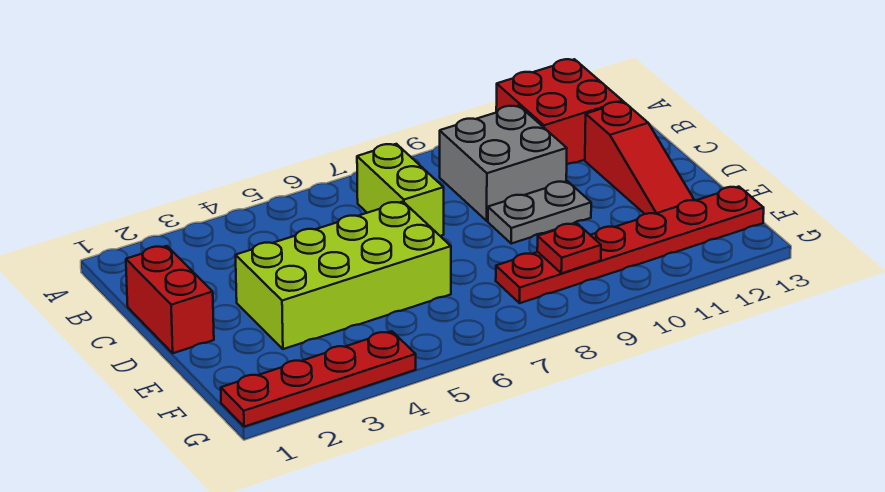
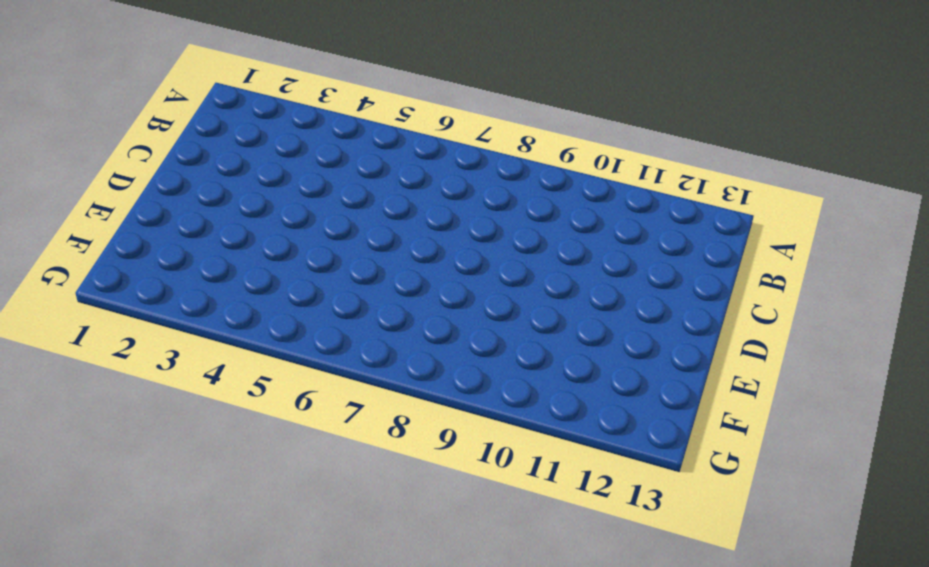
none -> red brick A11:B12 level 1
none -> lime brick B7:C7 level 1

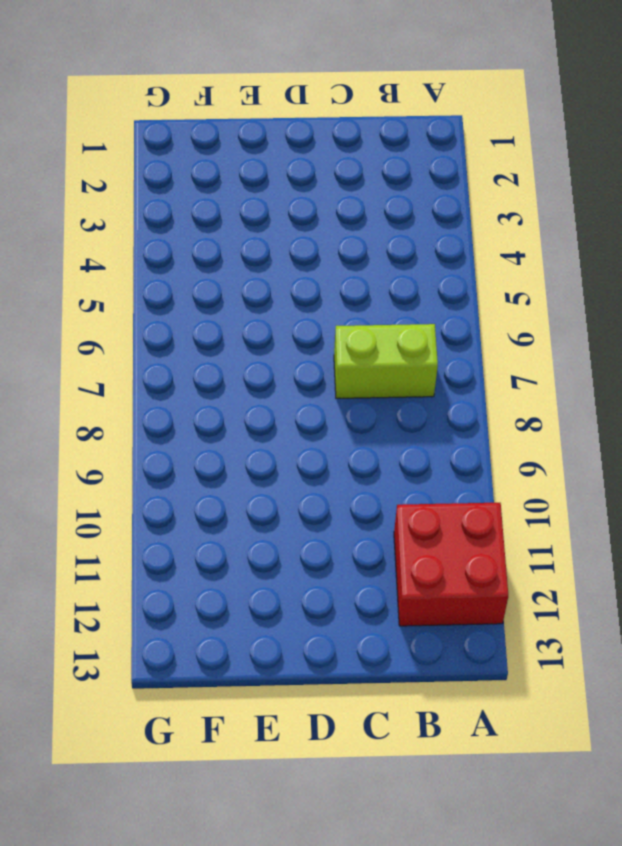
none -> grey brick B9:C10 level 1
none -> red brick C1:D1 level 1

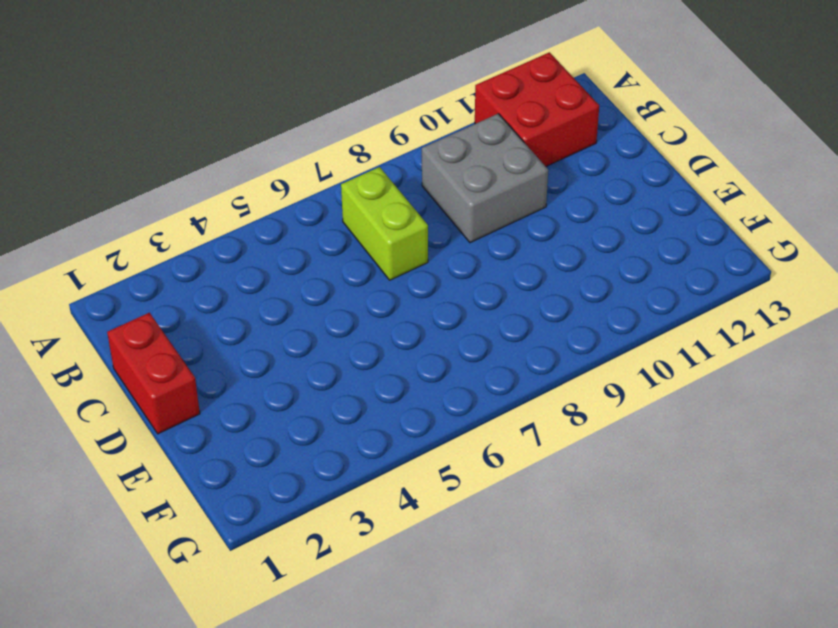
none -> red slope C12:E12 level 1 top C
none -> lime brick D3:E6 level 1

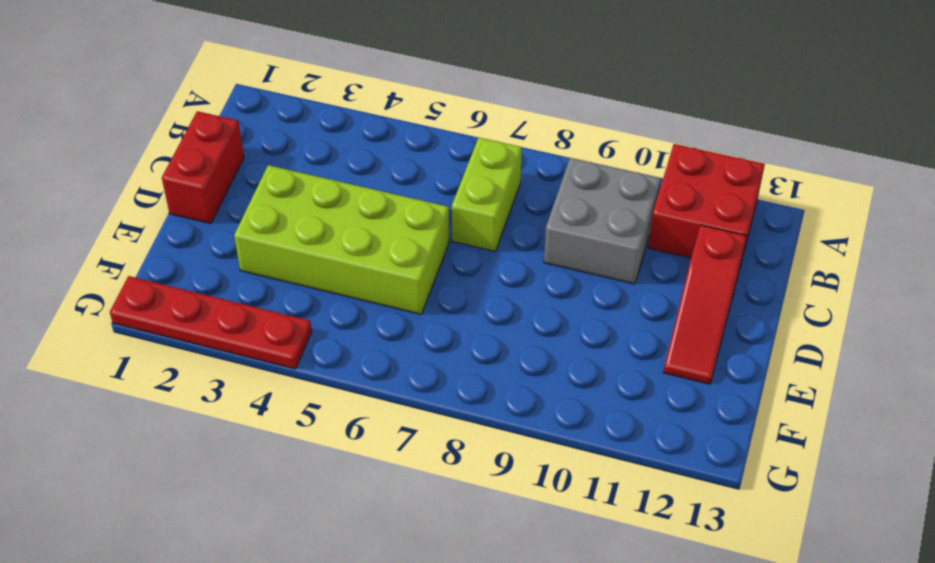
none -> grey plate D9:D10 level 1
none -> red plate F8:F13 level 1

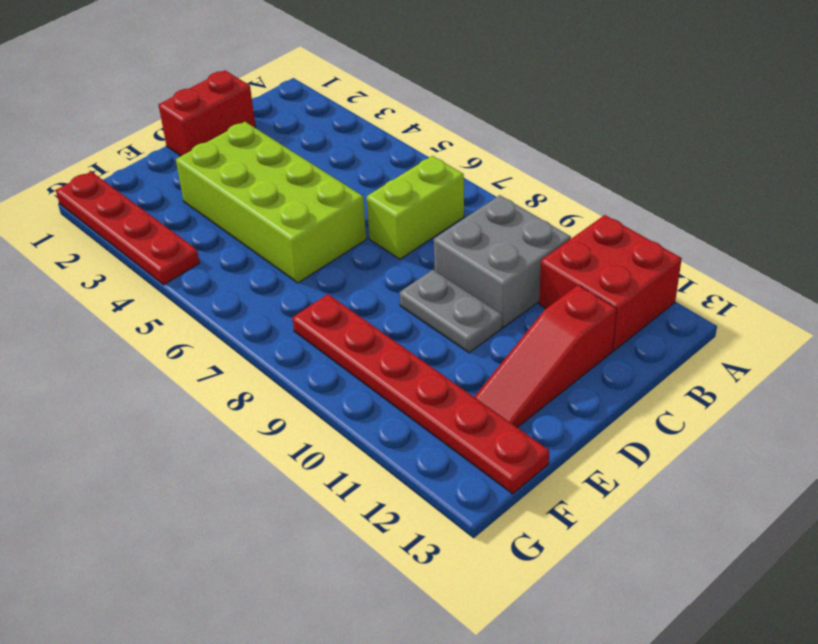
none -> red plate F9 level 2

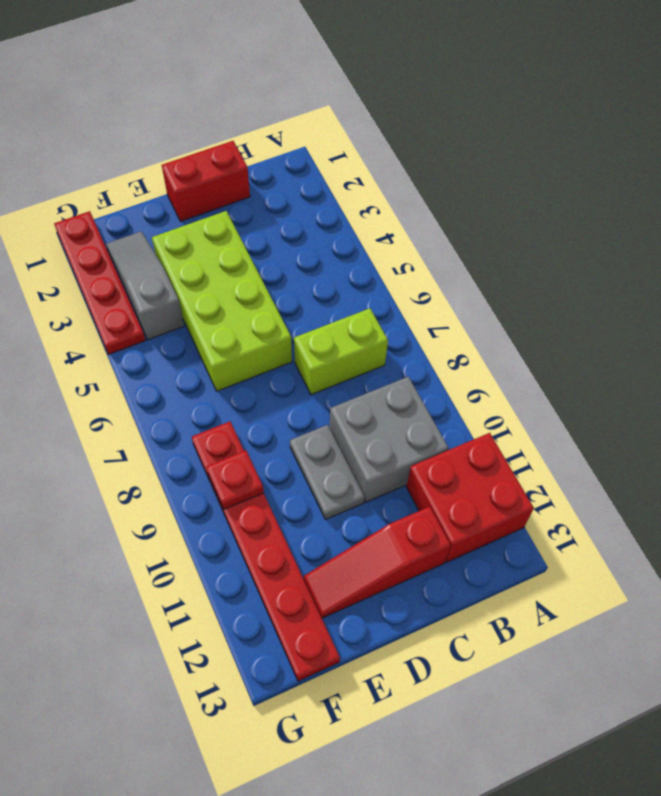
grey slope F2:F4 level 1 top 4 -> none

